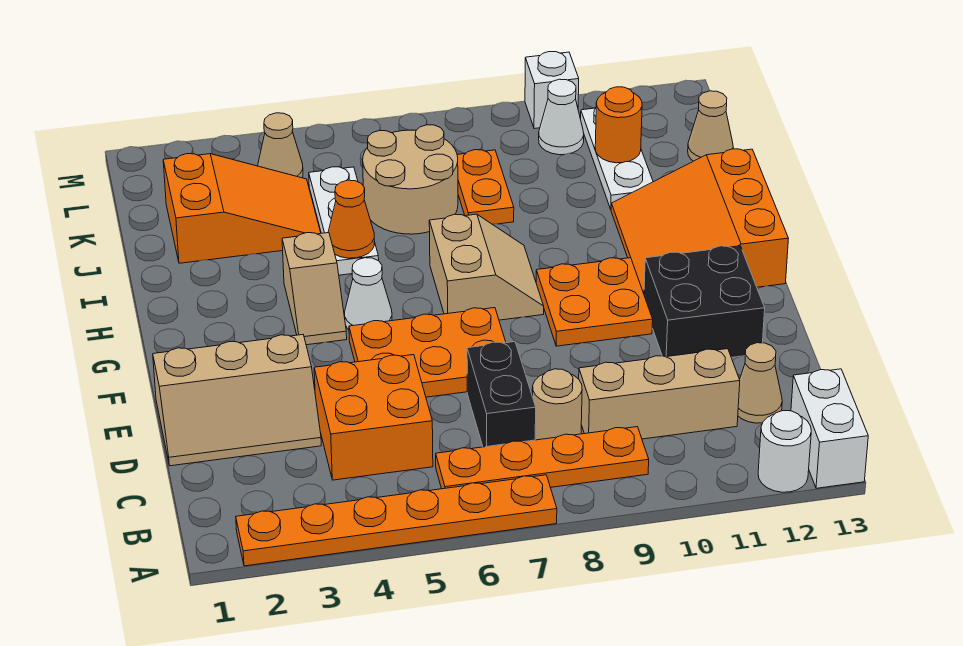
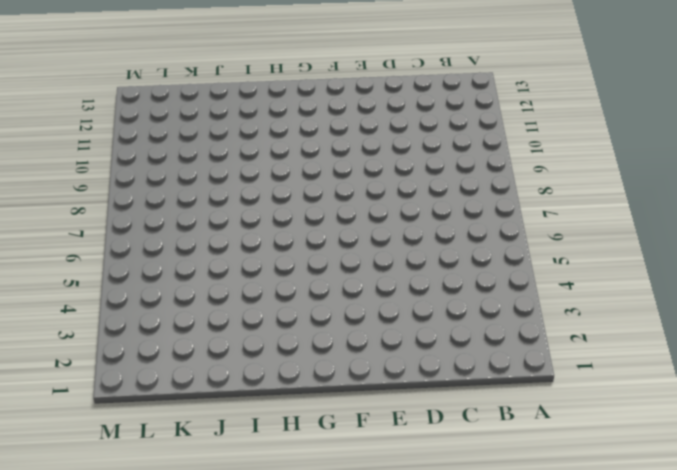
none -> orange plate A2:A7 level 1
none -> white round brick A12 level 1
none -> white brick A13:B13 level 1

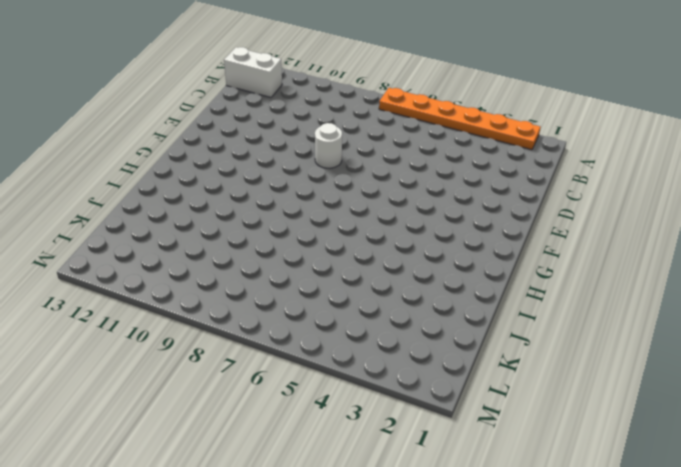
white brick B12:B13 level 1 -> white brick A13:B13 level 1
white round brick E8 level 1 -> white round brick A12 level 1
none -> orange plate B6:B9 level 1
none -> orange brick C4:D5 level 1
none -> black brick C7:D7 level 1

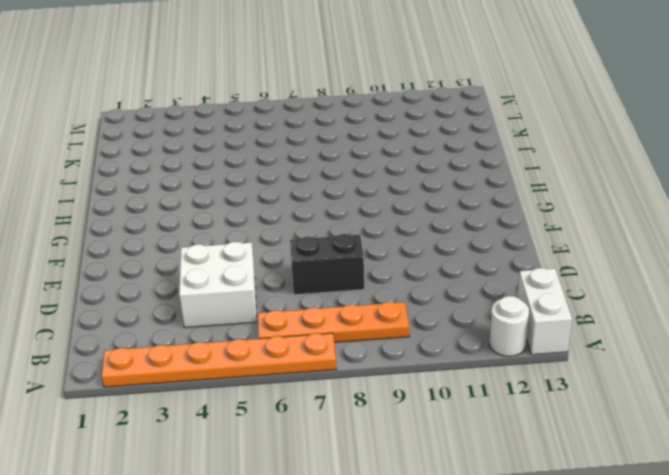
white brick C4:D5 level 1 -> orange brick C4:D5 level 1
black brick D7:D8 level 1 -> black brick C7:D7 level 1
none -> tan round brick C8 level 1
none -> tan brick C9:C11 level 1
none -> tan cone C12 level 1

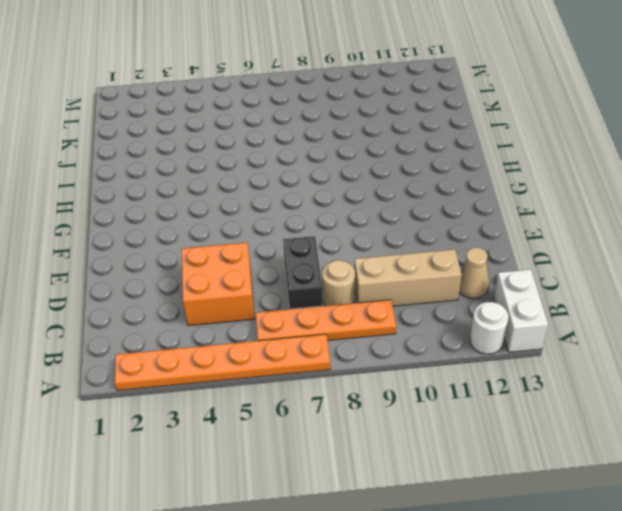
none -> tan slope D1:E3 level 1 top E
none -> orange plate E5:F7 level 1
none -> black brick E11:F12 level 1

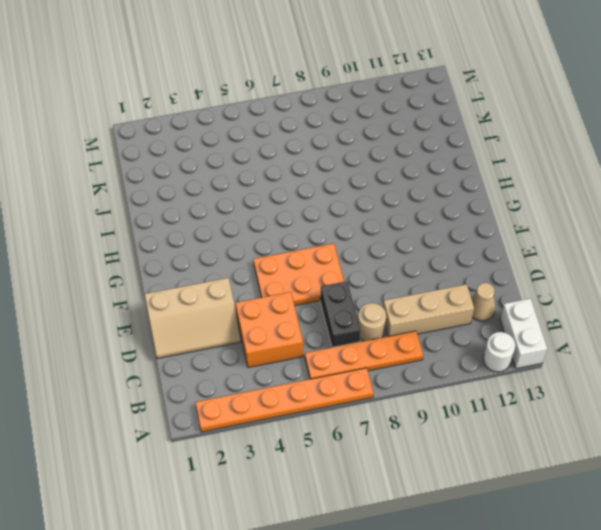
none -> black brick E11:F12 level 1
none -> orange plate F9:G10 level 1
none -> tan slope G4:H4 level 1 top H

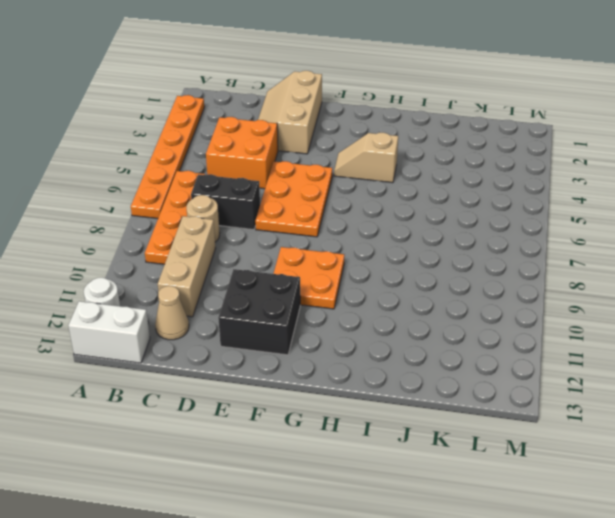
none -> white cone G5 level 1
none -> tan slope G7:H8 level 1 top 7
none -> orange slope G11:I13 level 1 top 13

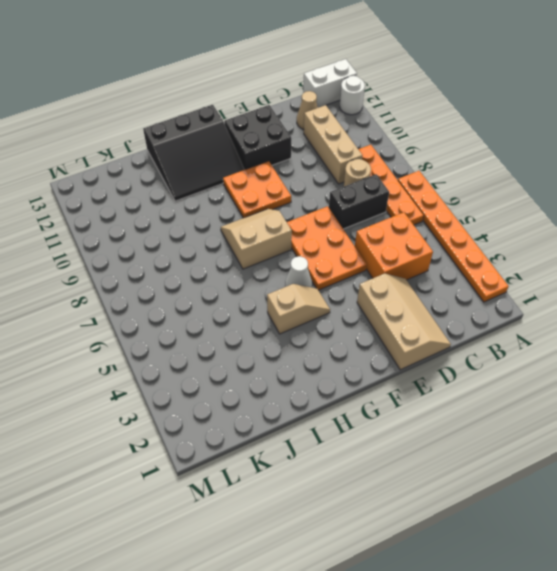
black slope G11:I13 level 1 top 13 -> orange slope G11:I13 level 1 top 13
none -> white plate I5:K5 level 1
none -> orange slope J2:K4 level 1 top 2
none -> tan round brick J6:K7 level 1

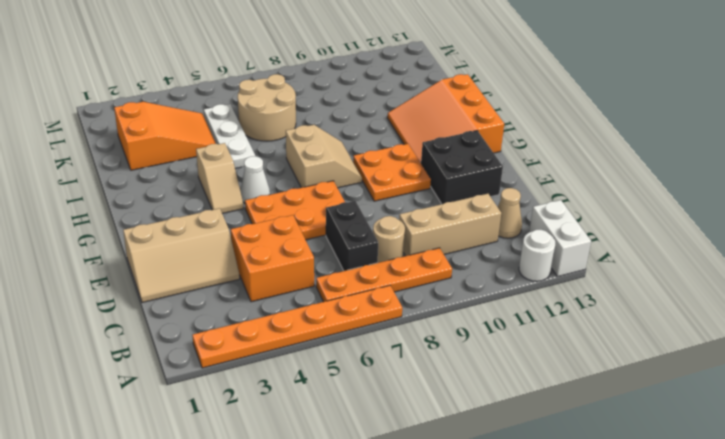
none -> orange plate J8:K8 level 1
none -> white plate J11:L11 level 1
none -> tan cone K13 level 1

